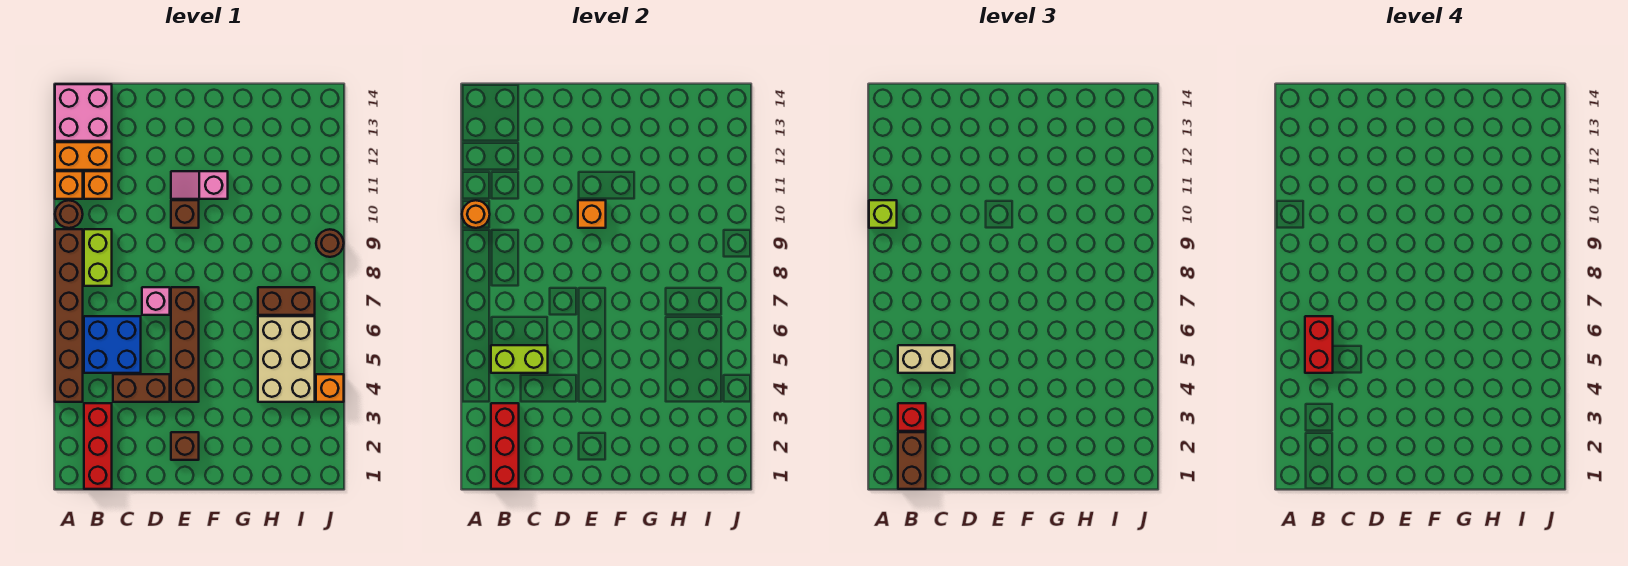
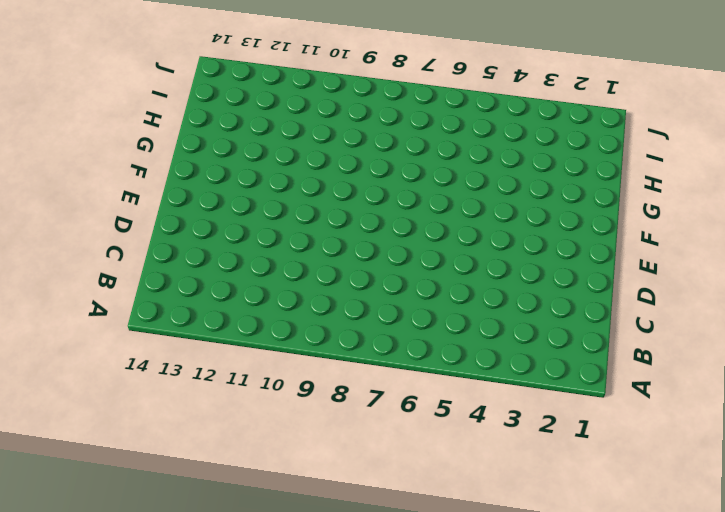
none -> brown brick A4:A9 level 1
none -> brown round brick A10 level 1
none -> orange brick A11 level 1

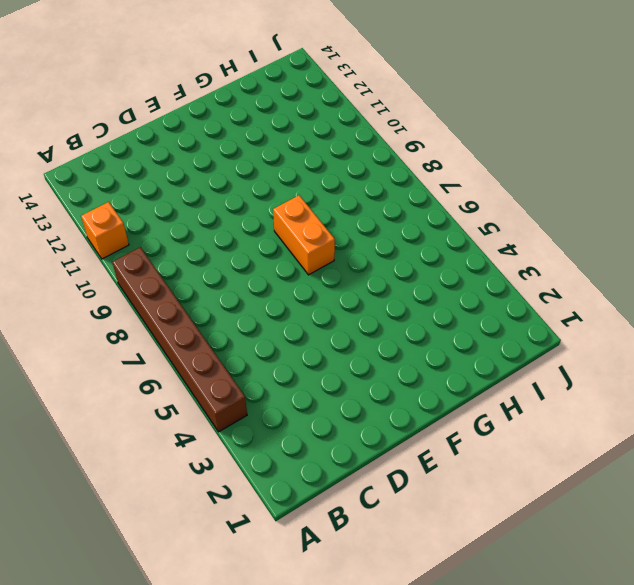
orange brick F7:F8 level 1 -> orange brick A12:B12 level 1
none -> brown round brick A10 level 1
none -> pink brick A13:B14 level 1
none -> red brick B1:B3 level 1

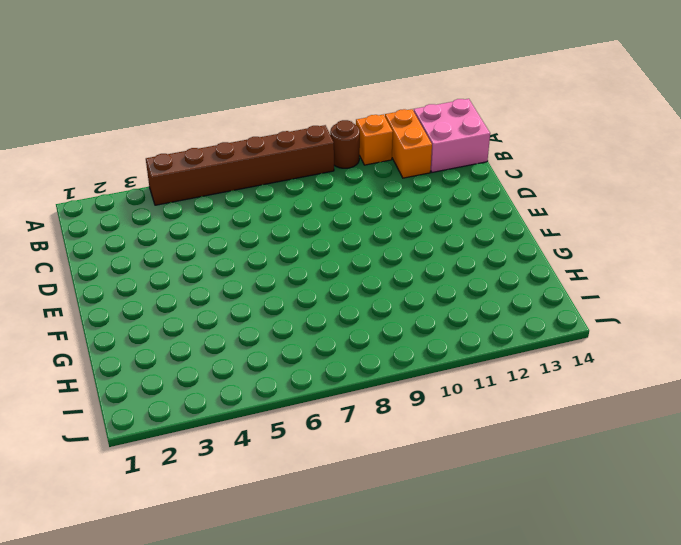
none -> red brick B1:B3 level 1
none -> blue brick B5:C6 level 1
none -> lime brick B8:B9 level 1

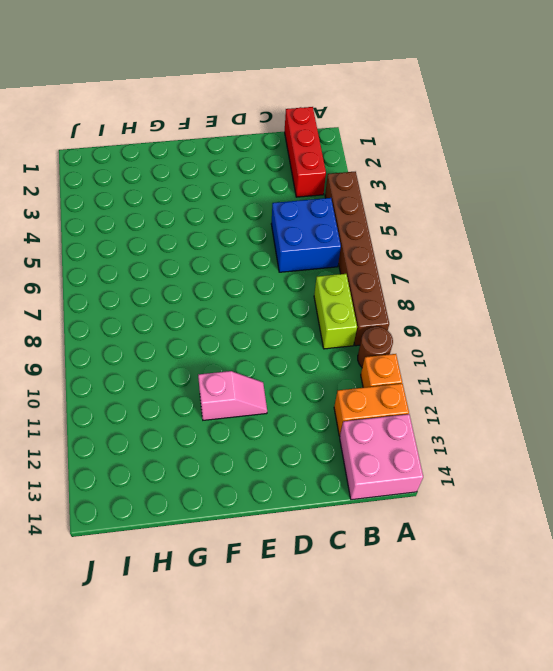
none -> orange brick B11 level 1
none -> brown brick C4:D4 level 1
none -> pink brick D7 level 1

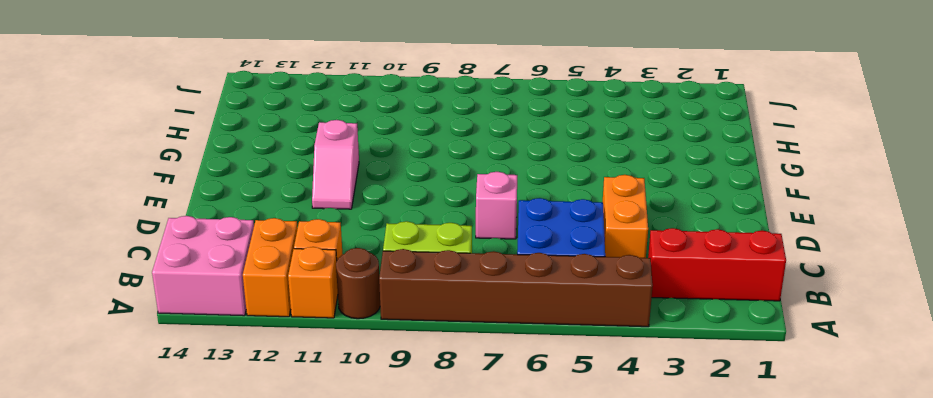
orange brick C4:D4 level 1 -> brown brick C4:D4 level 1
none -> brown brick E2 level 1
none -> brown brick E4:E7 level 1
none -> brown brick E10 level 1

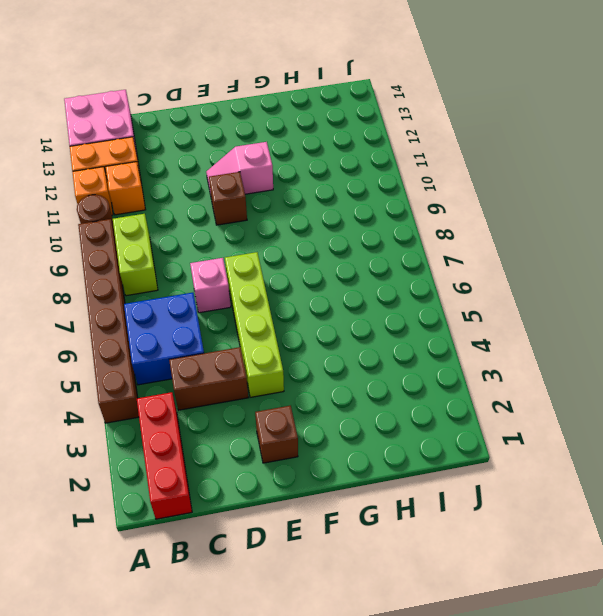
lime brick E4:E7 level 1 -> brown brick E4:E7 level 1
none -> tan brick H4:I6 level 1
none -> brown brick H7:I7 level 1
none -> orange brick J4 level 1

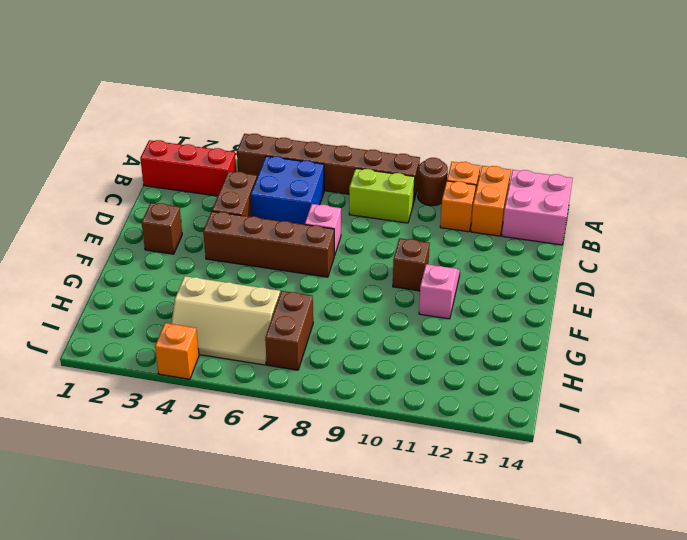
tan slope H4:I6 level 1 top H -> tan brick H4:I6 level 1
none -> brown round brick J9 level 1
none -> orange round brick A10 level 2
none -> red brick B1:B3 level 2

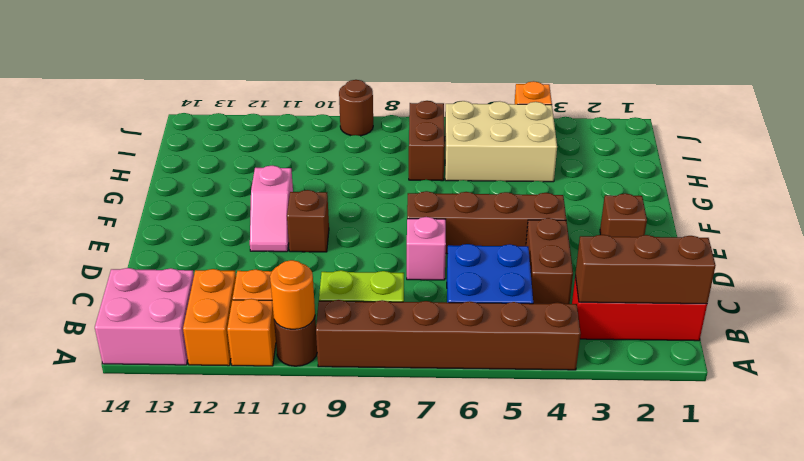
brown brick B1:B3 level 2 -> red brick B1:B3 level 2
none -> lime brick B5:C5 level 2
none -> orange brick E10 level 2
none -> lime brick A10 level 3

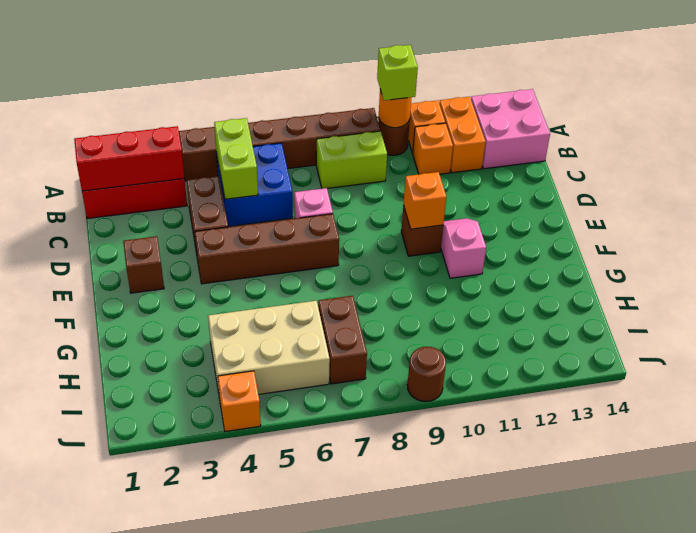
none -> brown brick B1:B2 level 3
none -> red brick B3 level 3
none -> tan brick B5:C5 level 3

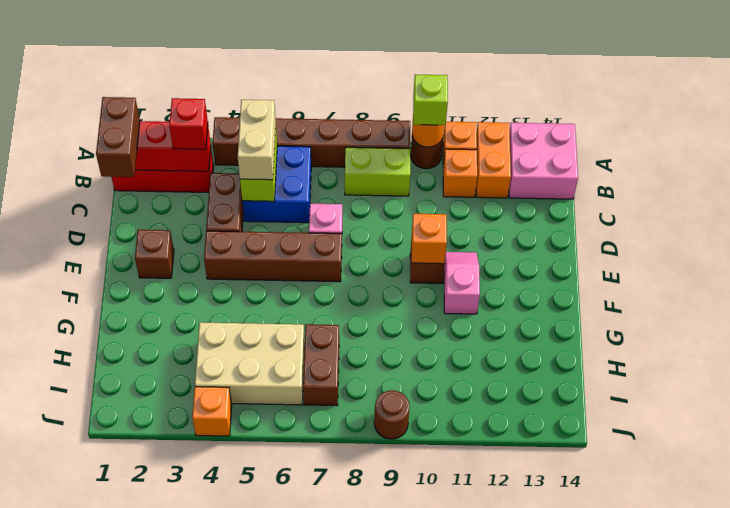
brown brick B1:C1 level 3 -> brown brick B1:B2 level 3
none -> red brick B5:B6 level 4

